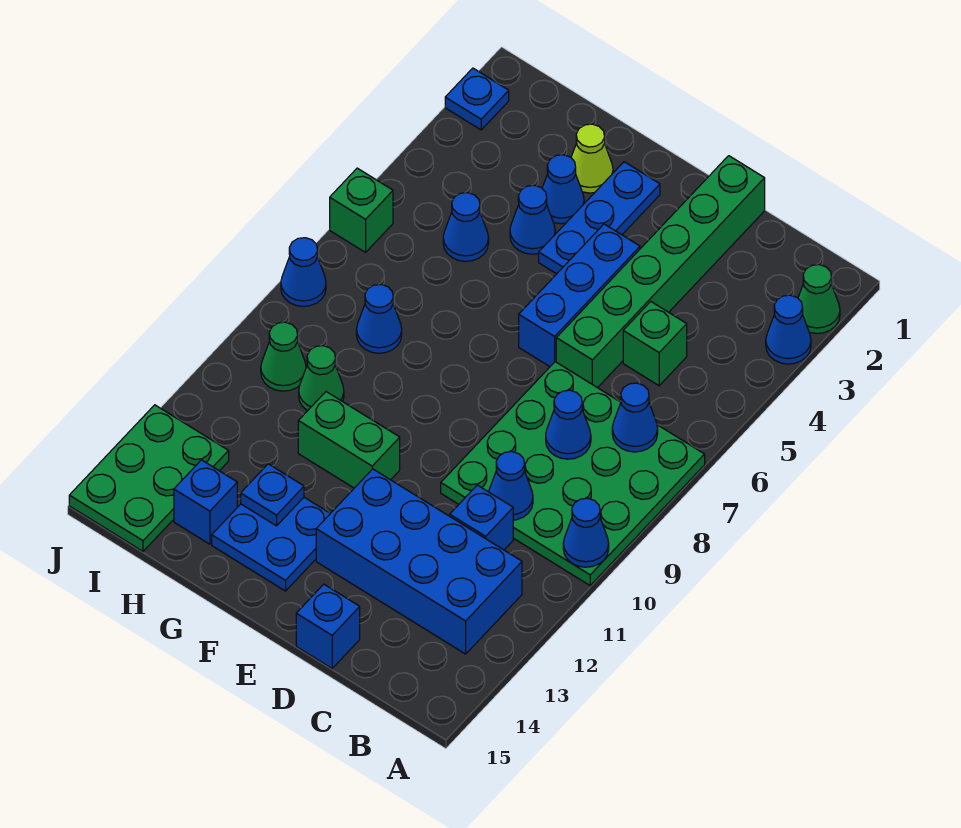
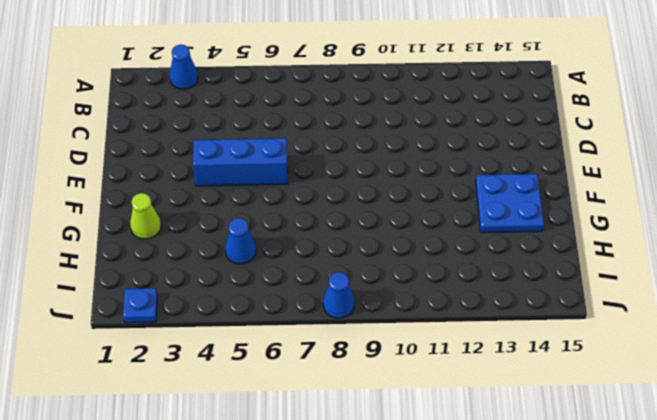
none -> green cone A2 level 1
none -> green plate A7:D10 level 1
none -> blue brick B12:E13 level 1

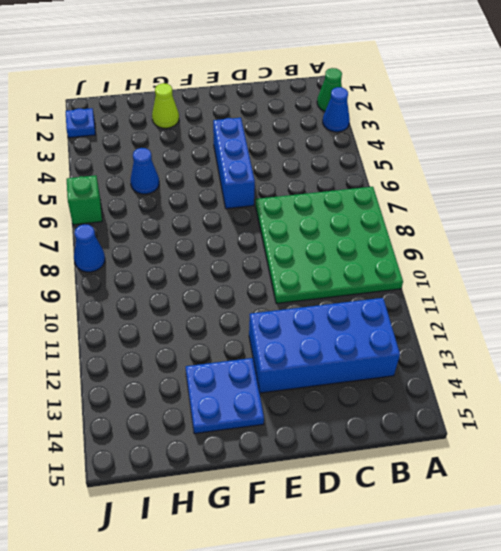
none -> green brick C5 level 1
none -> blue brick C11 level 1
none -> green brick D1:D6 level 1

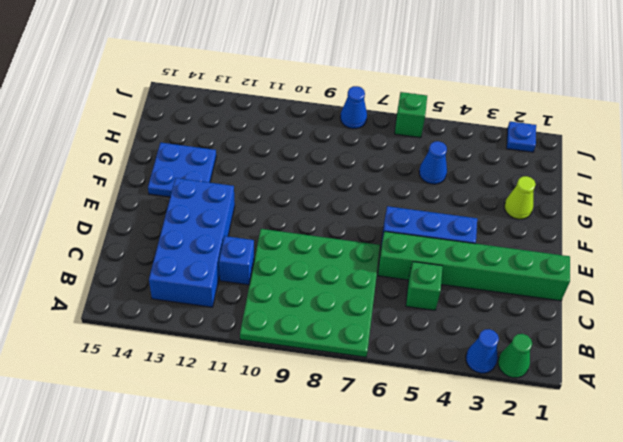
none -> blue brick D15 level 1
none -> blue plate F2:F4 level 1
none -> green brick F11:G11 level 1

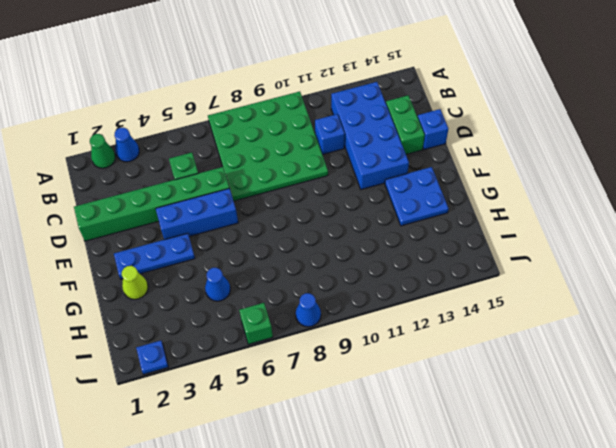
green brick C14:D14 level 1 -> green brick F11:G11 level 1
none -> blue cone G3 level 1
none -> blue cone G4 level 1
none -> blue cone H8 level 1

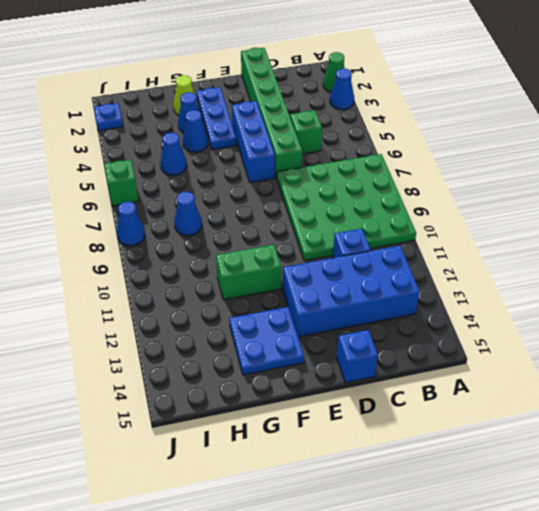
none -> green cone H10 level 1
none -> blue brick H14 level 1
none -> green cone I10 level 1

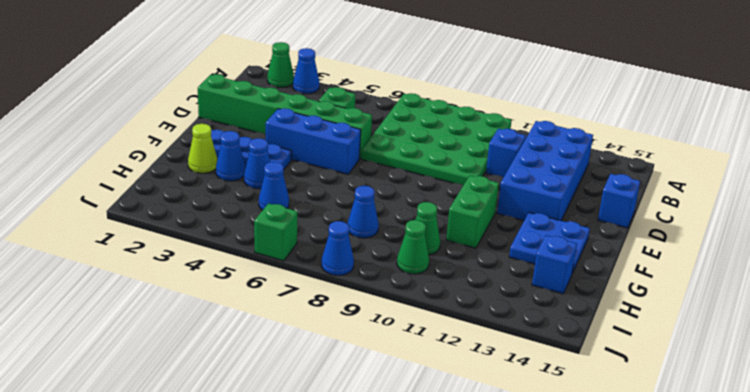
none -> green plate I13:J15 level 1
none -> blue plate J2 level 1
none -> blue cone A10 level 2

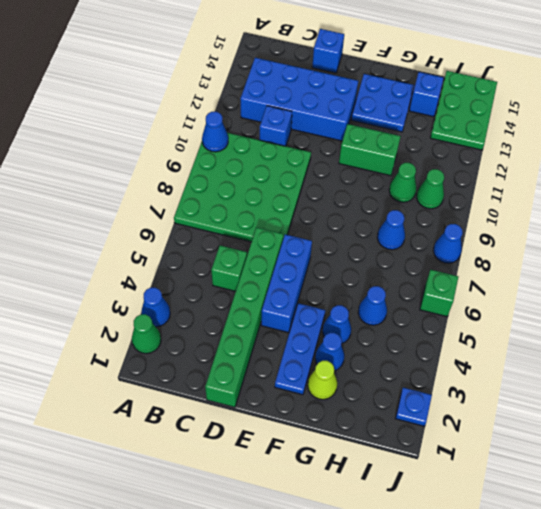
none -> blue cone B7 level 2
none -> blue cone C8 level 2
none -> blue cone C10 level 2

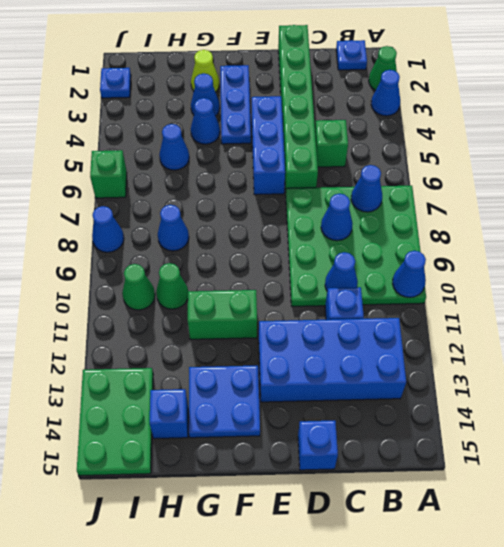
blue plate B1 level 1 -> blue plate G13 level 2

